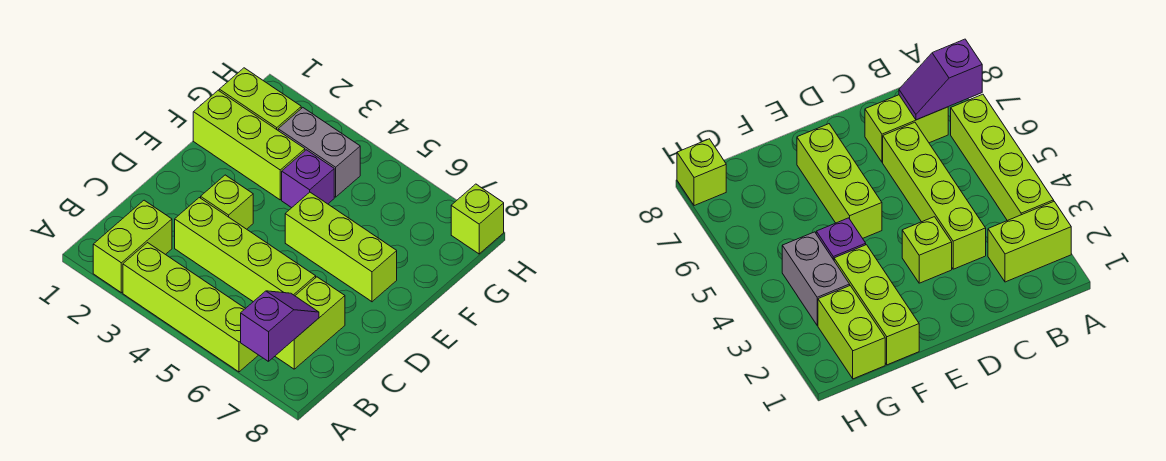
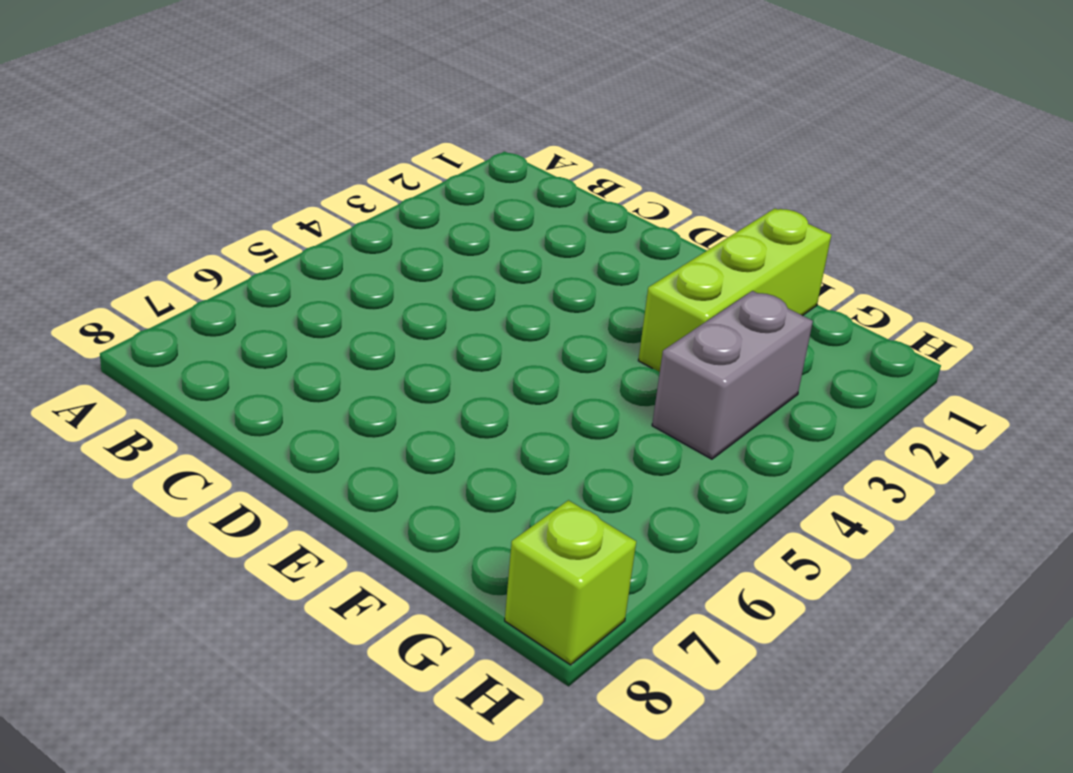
none -> lime brick A2:B2 level 1
none -> lime brick A3:A6 level 1
none -> lime brick B7:C7 level 1

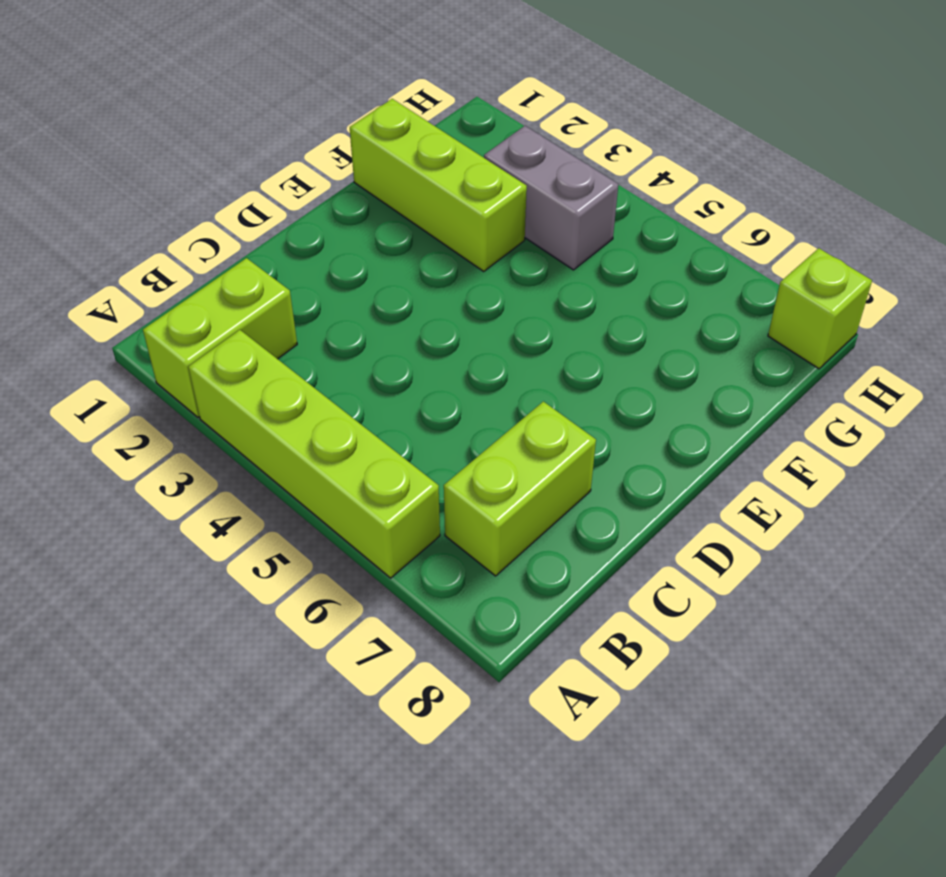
none -> lime brick C3:C6 level 1
none -> lime brick D3 level 1
none -> lime brick E5:E7 level 1

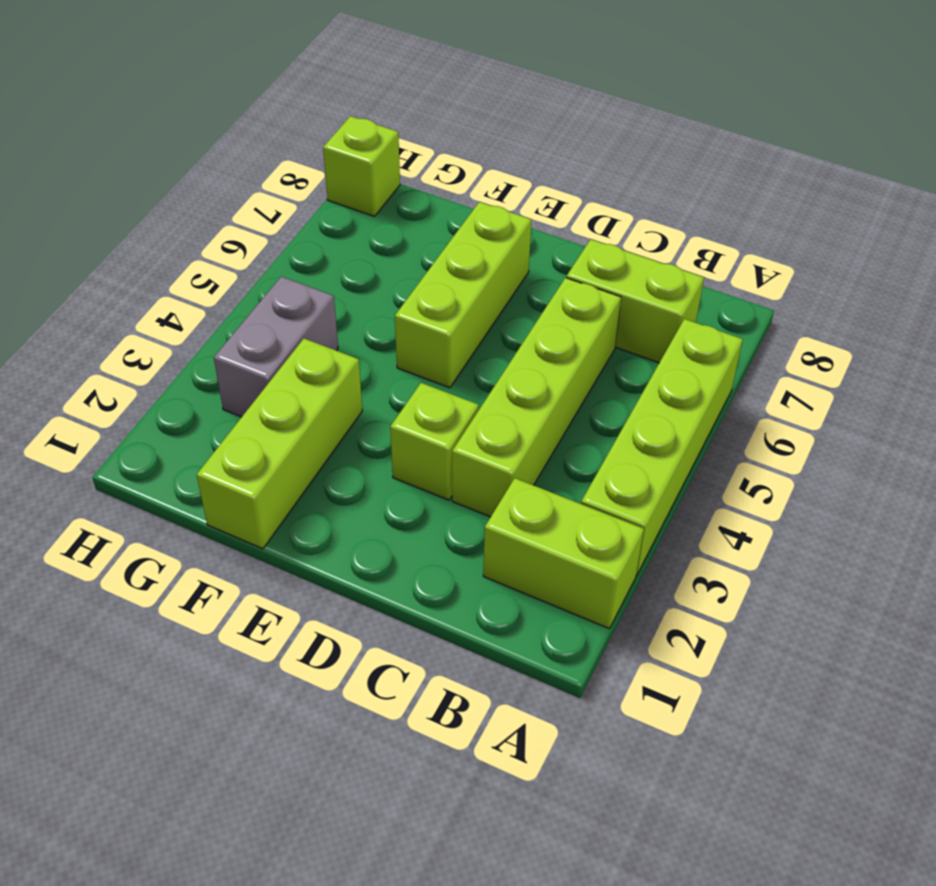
none -> purple brick F4 level 1
none -> lime brick G1:G2 level 1
none -> purple slope A7:B7 level 2 top A

